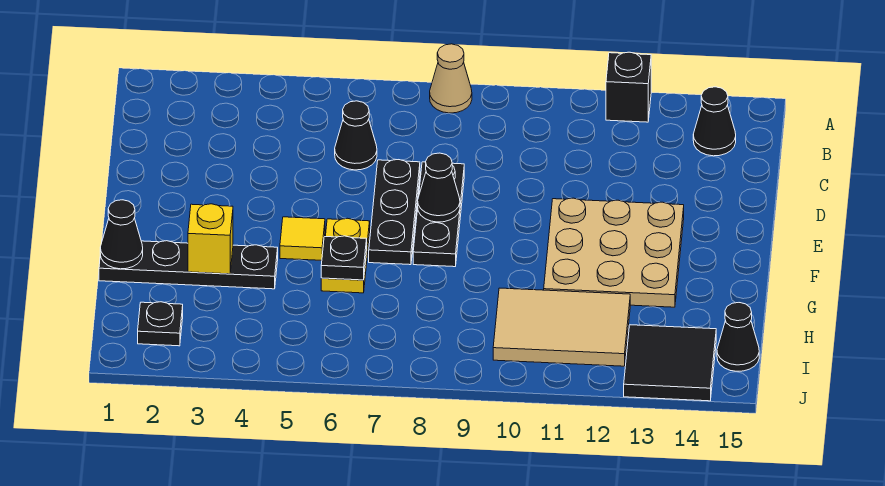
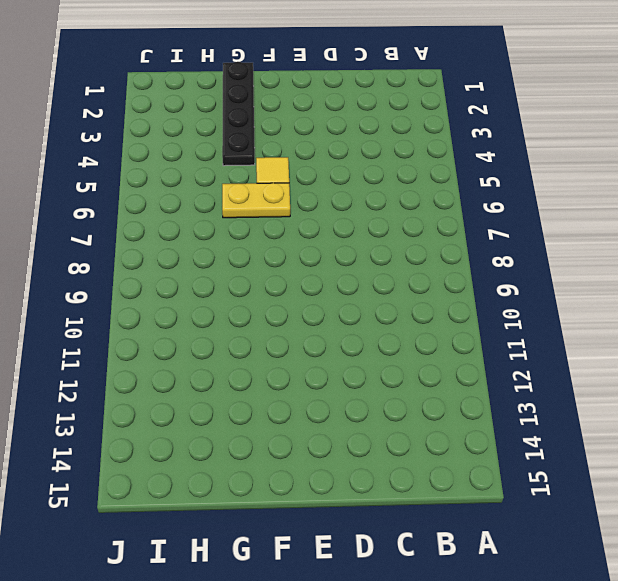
none -> tan cone A8 level 1
none -> black brick A12 level 1
none -> black cone B14 level 1

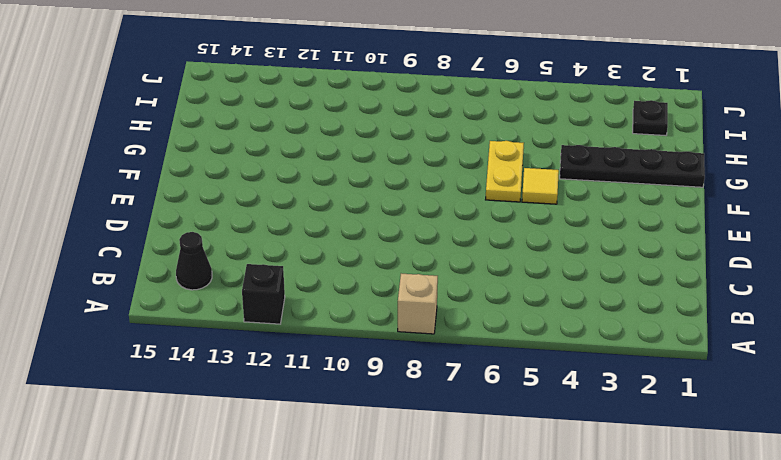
tan brick A8 level 1 -> tan cone A8 level 1
none -> black cone C6 level 1
none -> black plate D7:F7 level 1
none -> black plate D8:F8 level 1

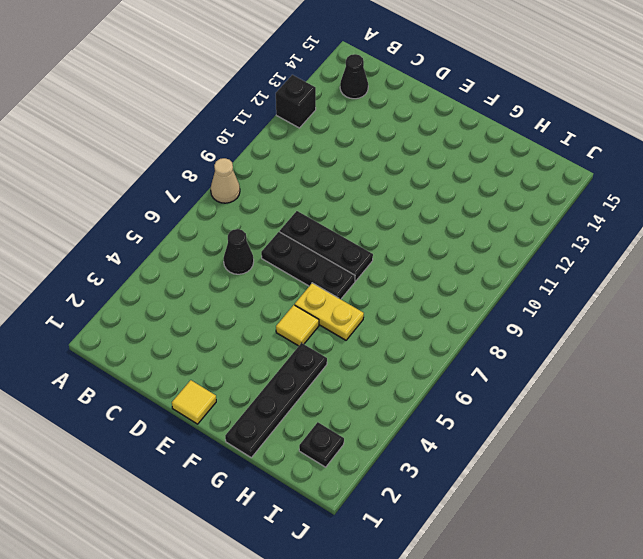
yellow tile E1 level 1 -> none
none -> tan plate E11:G13 level 1
none -> tan tile H10:I12 level 1
none -> black tile I13:J14 level 1

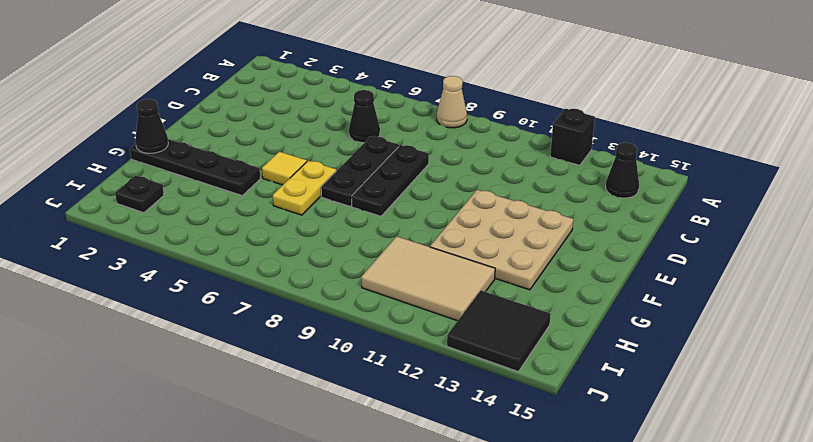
none -> black cone I15 level 1
none -> black cone E8 level 2
none -> yellow brick G3 level 2

